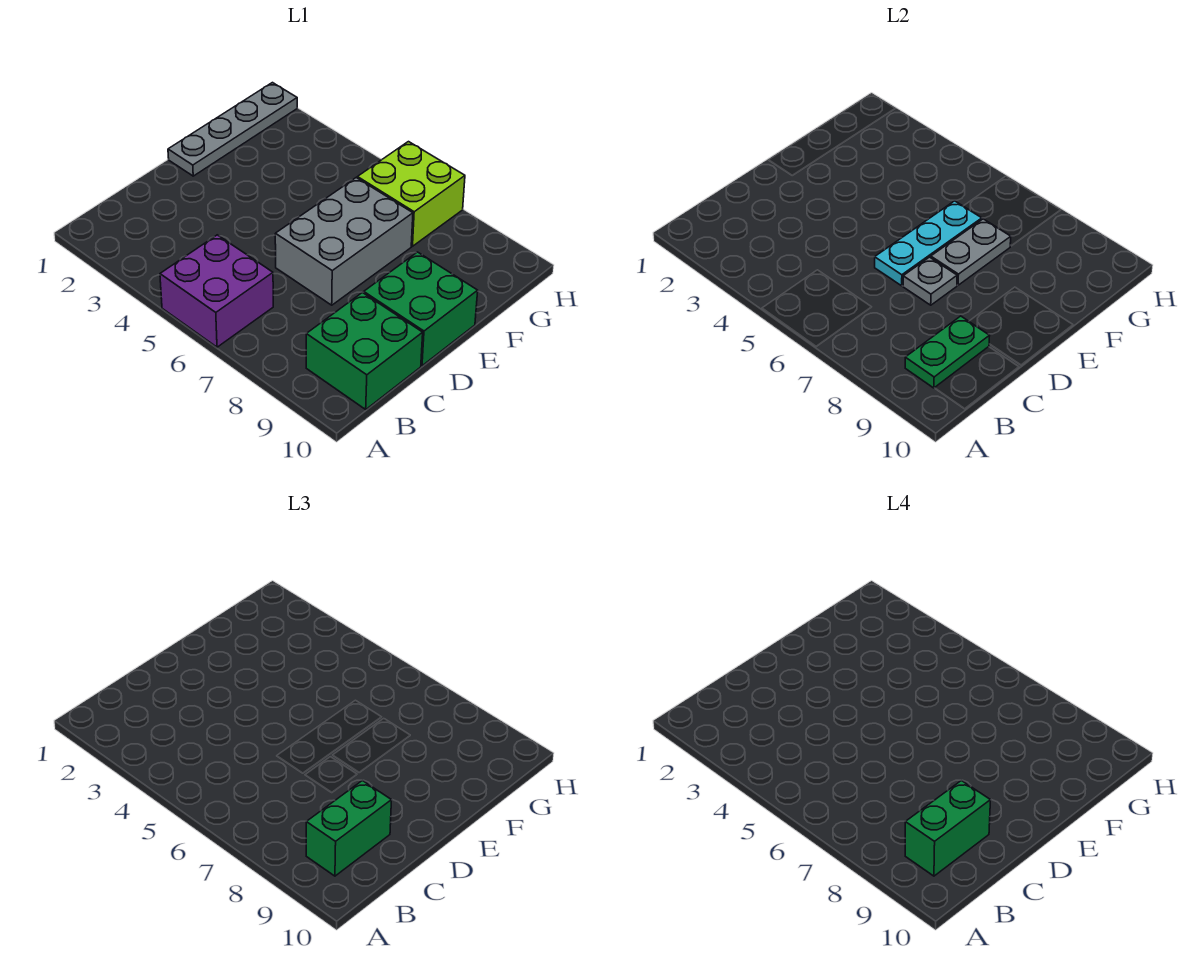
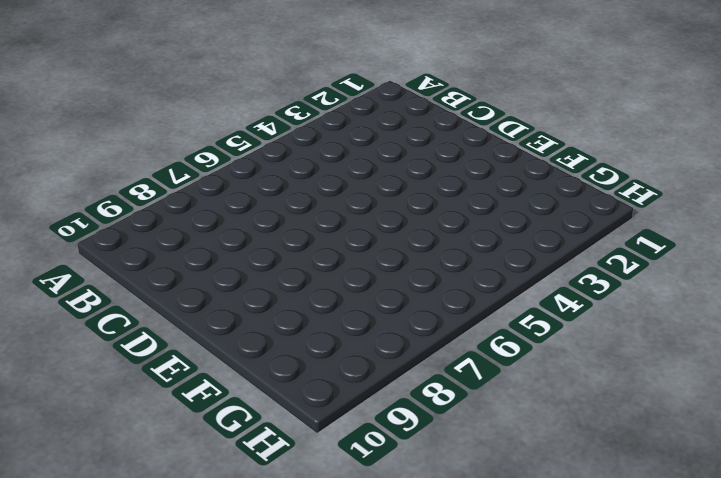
none -> purple brick A5:B6 level 1
none -> green brick B9:C10 level 1
none -> grey brick D6:F7 level 1

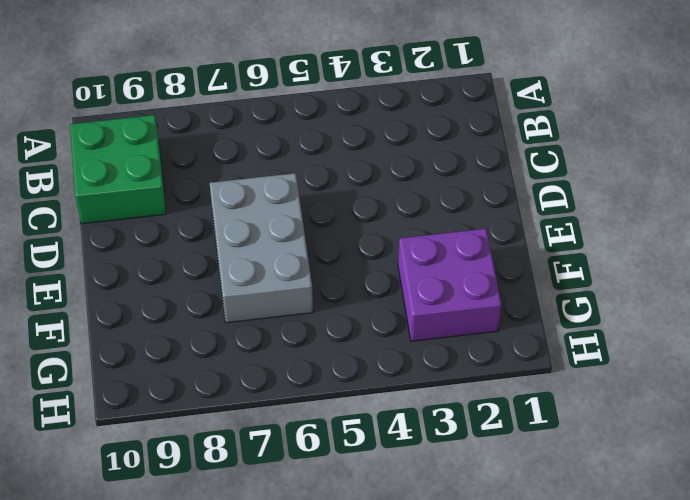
purple brick F2:G3 level 1 -> purple brick A5:B6 level 1
none -> green brick D9:E10 level 1
none -> grey plate E1:H1 level 1
none -> lime brick G6:H7 level 1

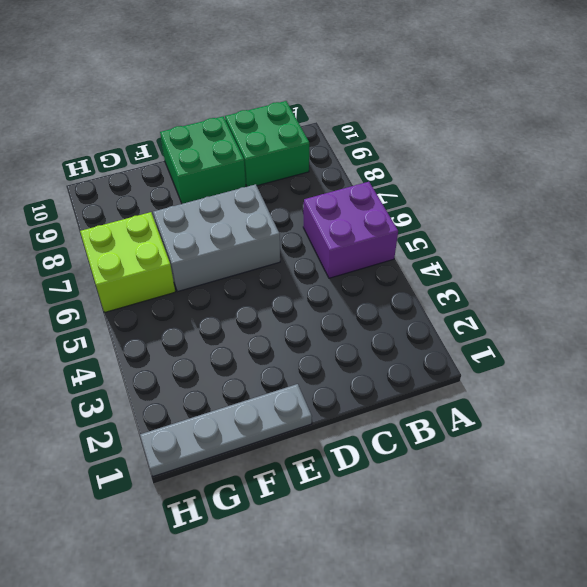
none -> green plate B9:C9 level 2
none -> cyan plate D6:F6 level 2
none -> grey plate D7 level 2

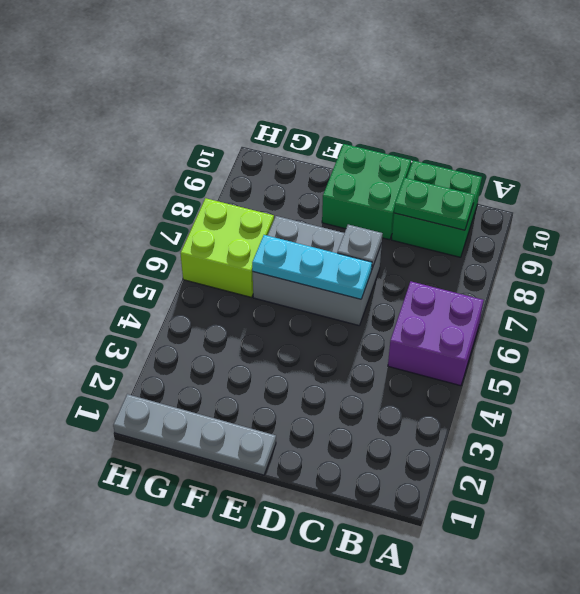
none -> grey plate E7:F7 level 2
none -> green brick B9:C9 level 3
none -> green brick B9:C9 level 4

